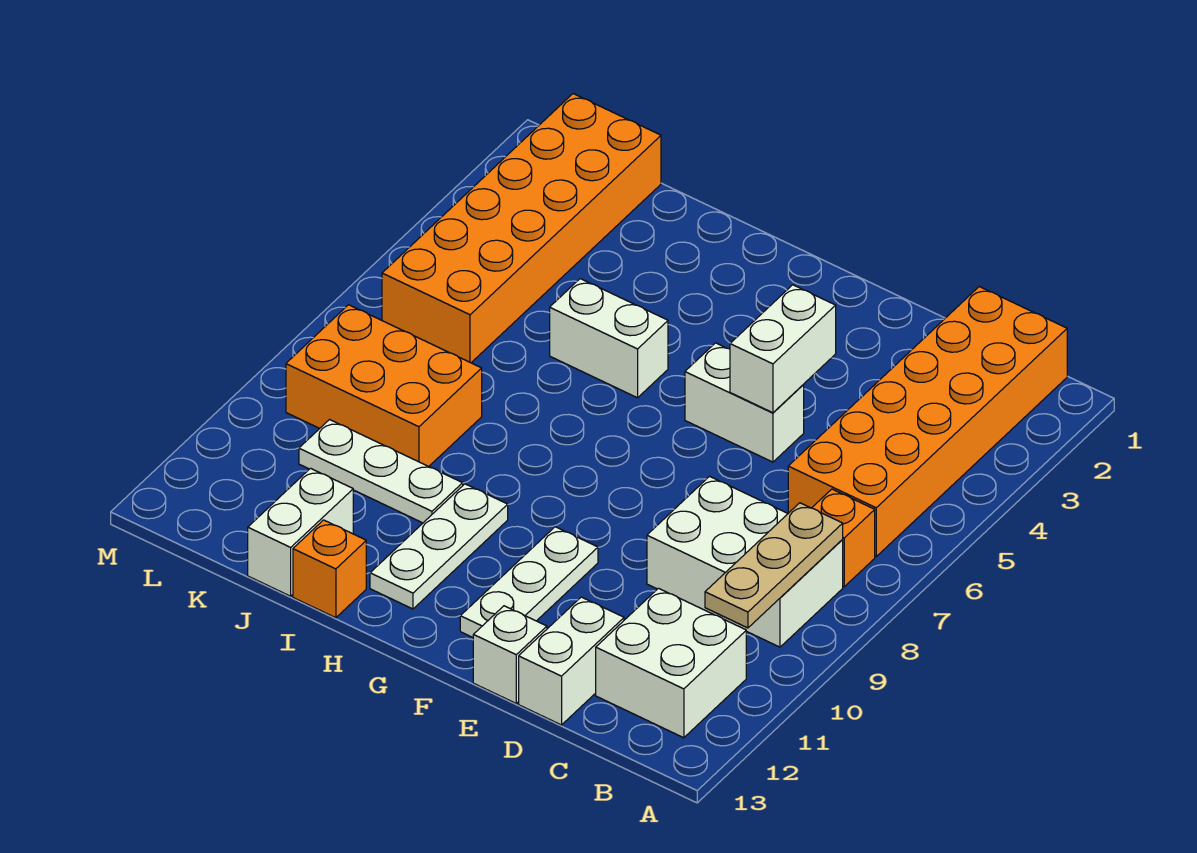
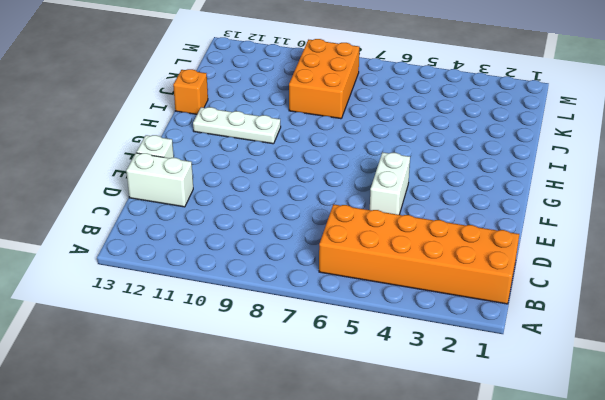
none -> orange brick B7 level 1
none -> white brick B8:D9 level 1
none -> white brick B11:C12 level 1

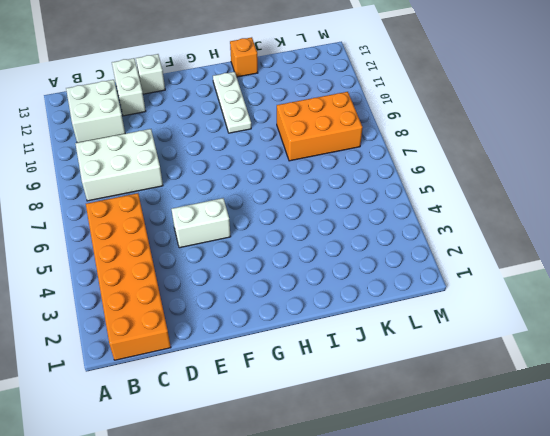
none -> orange brick B7 level 1
none -> white plate F10:F12 level 1
none -> white brick H5:I5 level 1

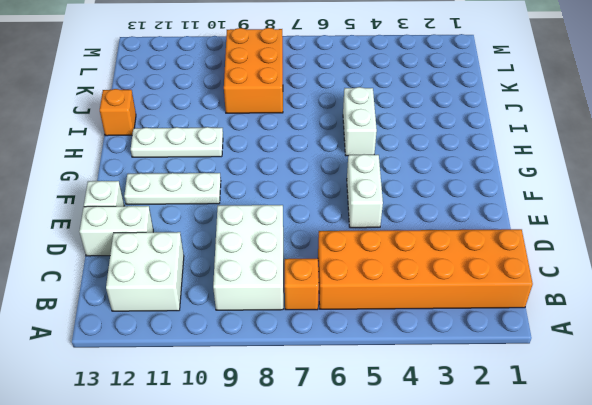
none -> white plate I10:K10 level 1
none -> white brick J12:J13 level 1
none -> orange brick K1:L6 level 1

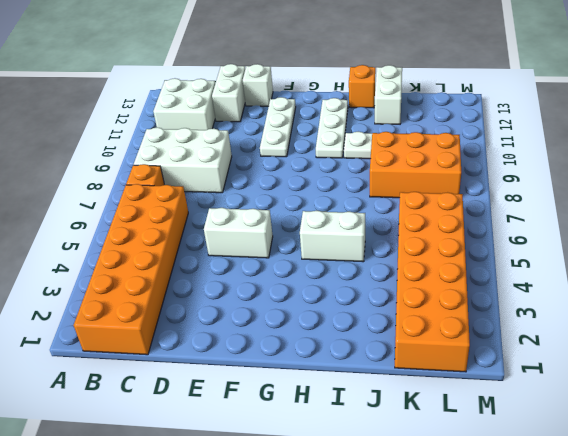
none -> tan plate B8:B10 level 2
none -> white brick E4:E5 level 2

